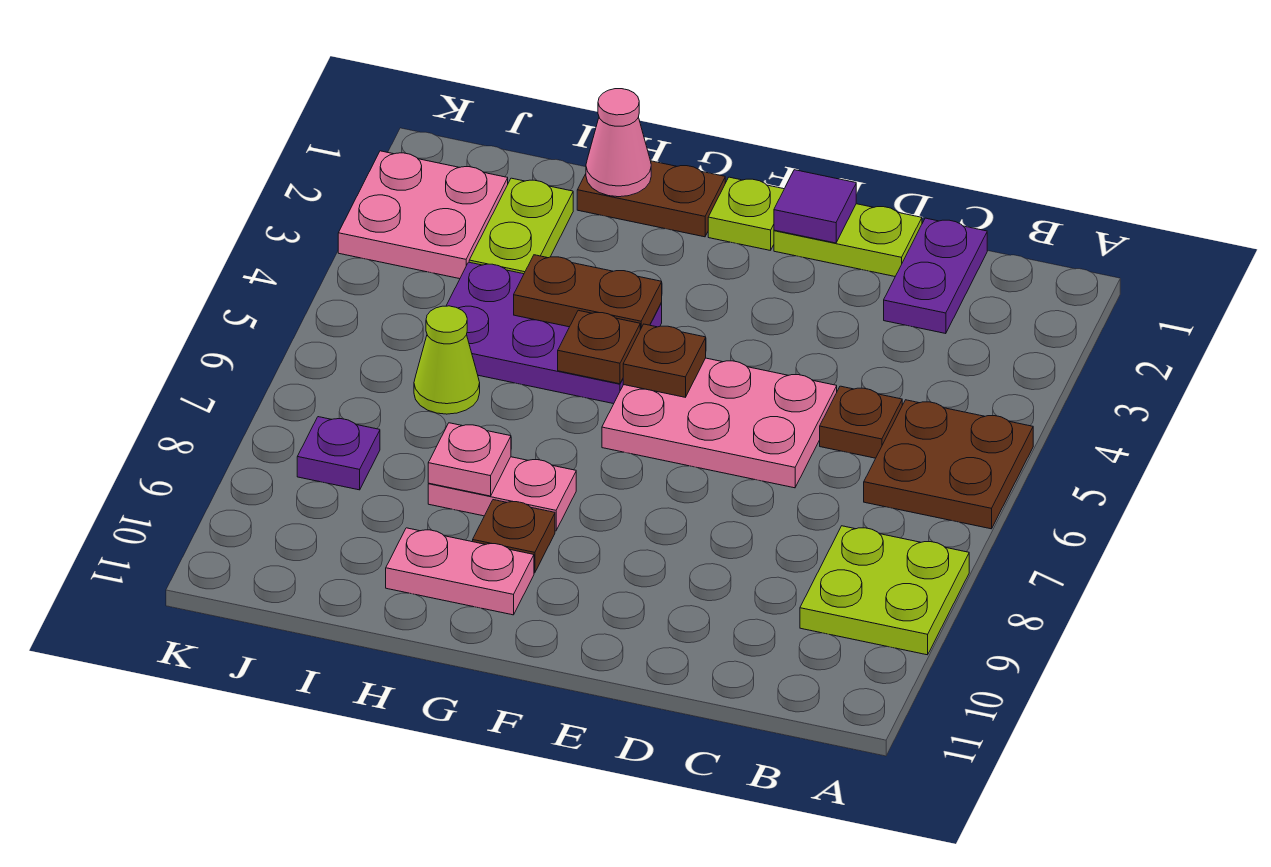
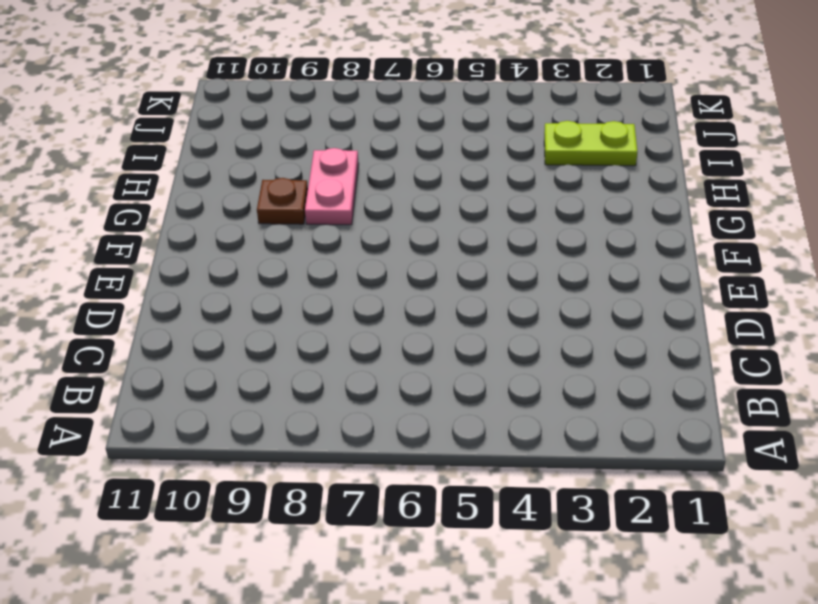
none -> brown plate A5:B6 level 1
none -> lime plate A8:B9 level 1
none -> purple plate C1:C2 level 1

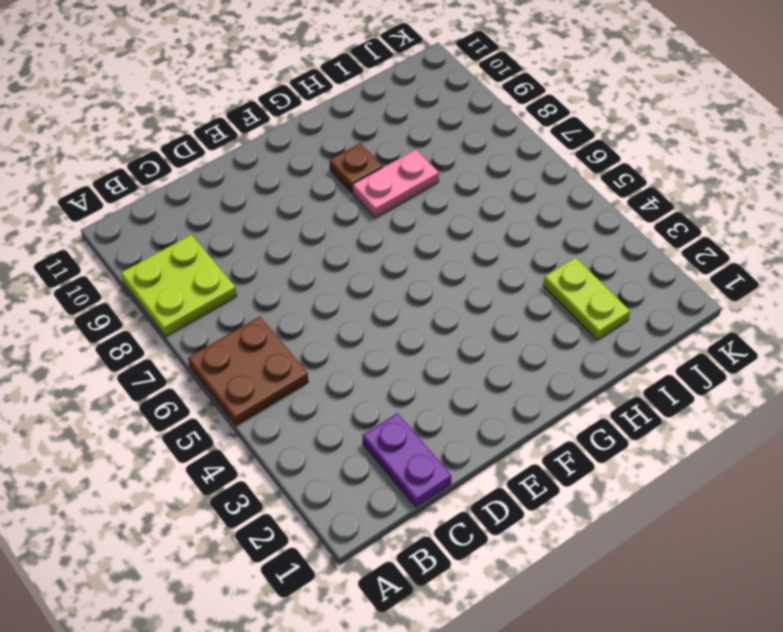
none -> brown plate C5 level 1
none -> lime plate D1:E1 level 1
none -> pink plate D5:F6 level 1

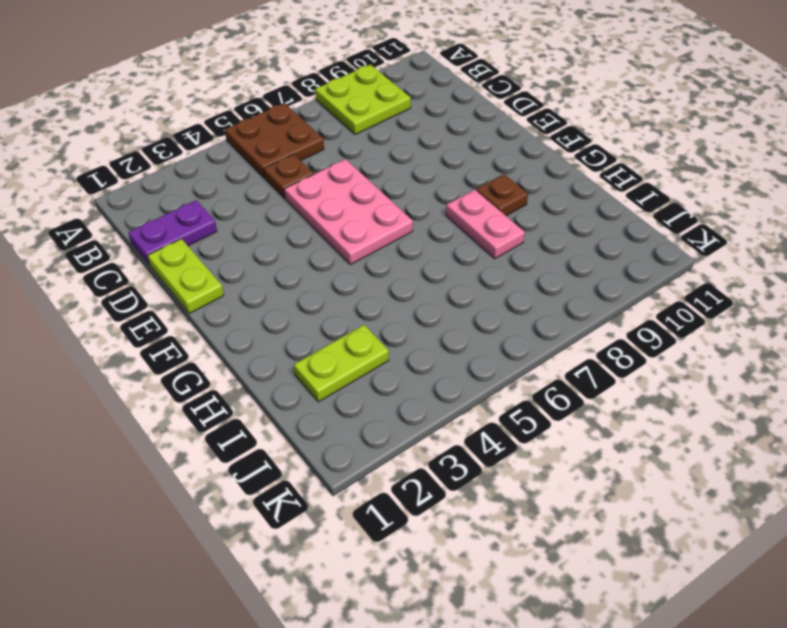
none -> lime plate F1 level 1
none -> brown plate G1:H1 level 1
none -> purple plate G4:I5 level 1

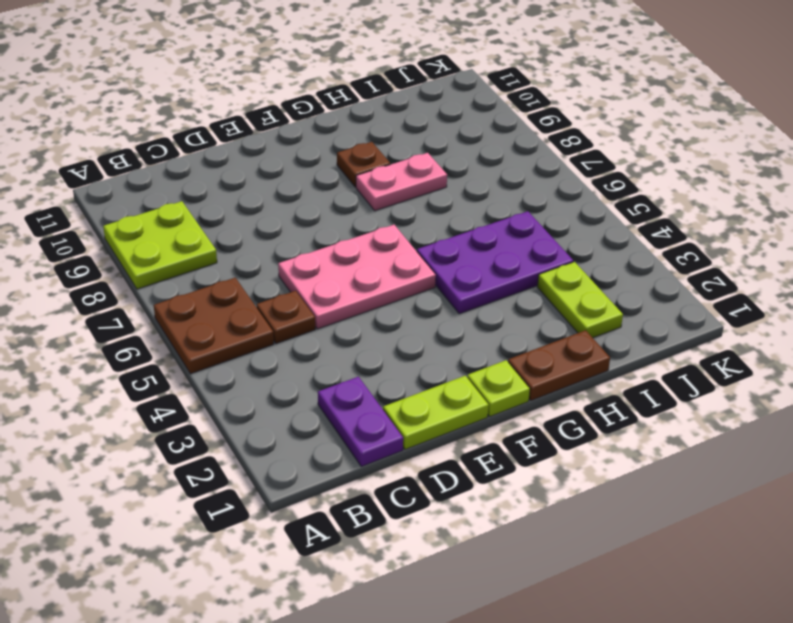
none -> pink plate G10:H10 level 1
none -> lime cone I6 level 1
none -> pink plate J2:K3 level 1

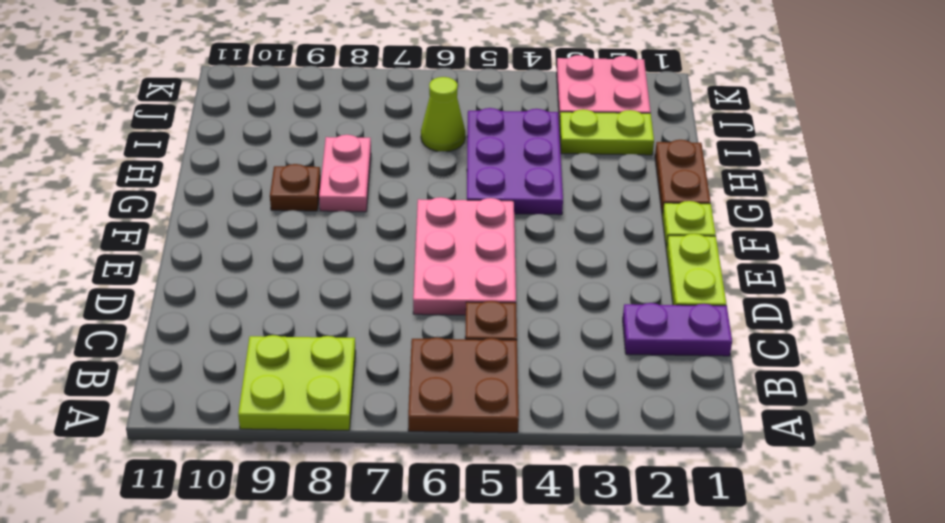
none -> pink plate G10:H10 level 1
none -> purple plate J8 level 1
none -> purple tile E1 level 2

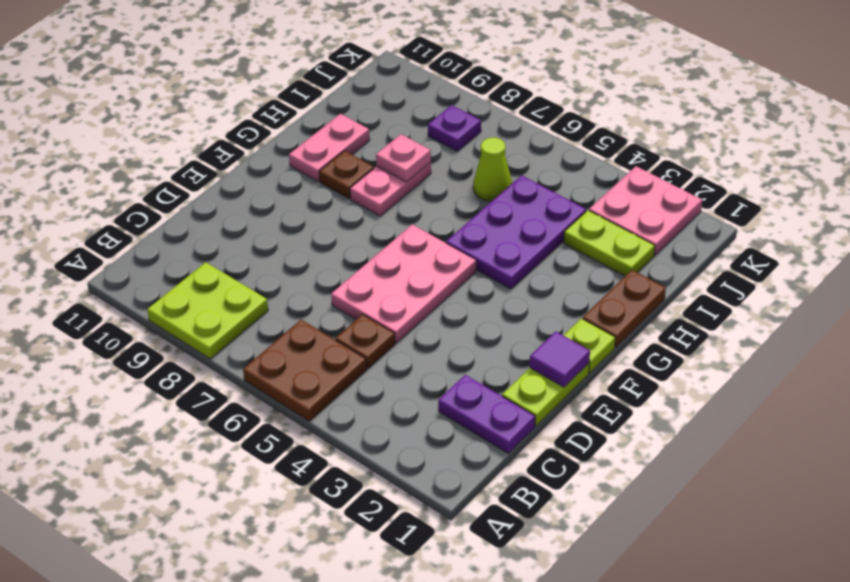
none -> brown plate F5 level 2
none -> brown plate G4:H4 level 2
none -> brown plate G5 level 2

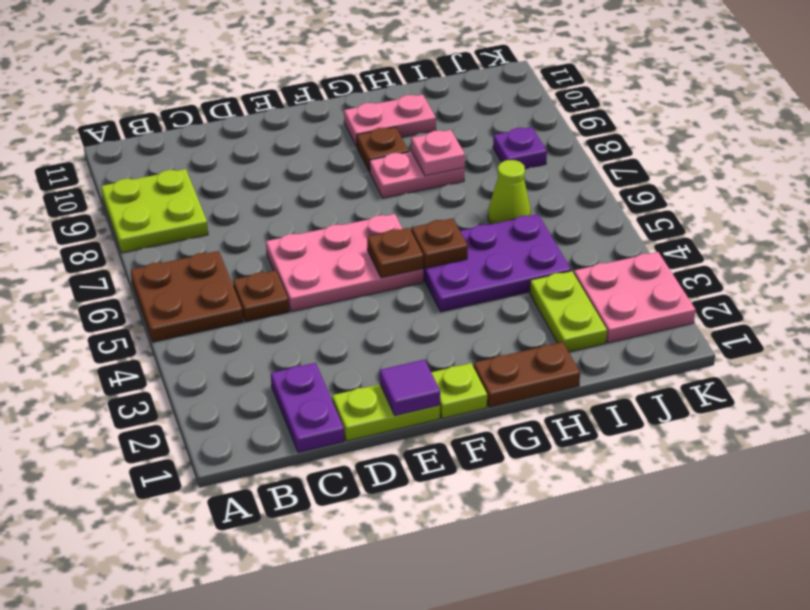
none -> brown plate G4:H4 level 2
none -> pink cone H1 level 2

